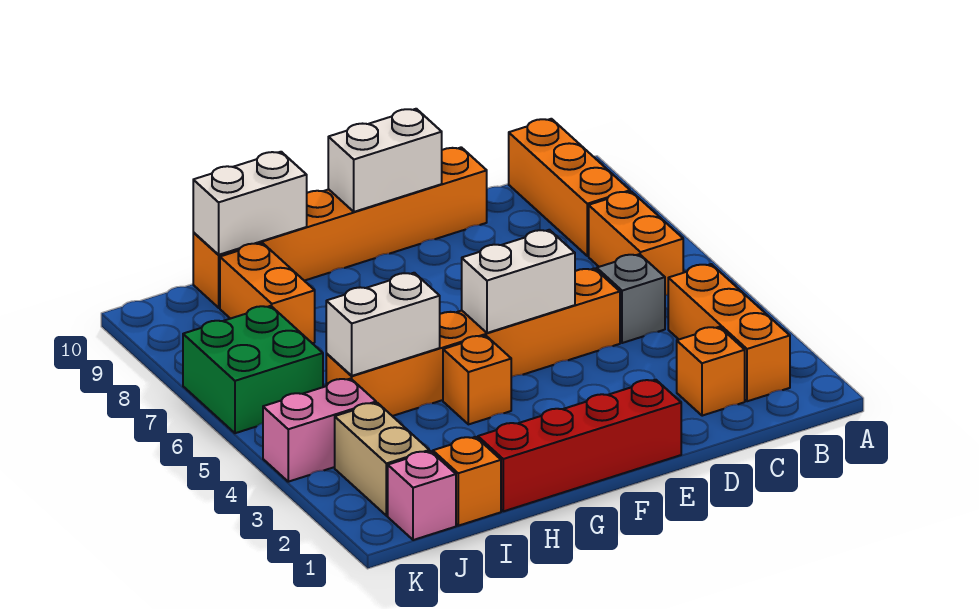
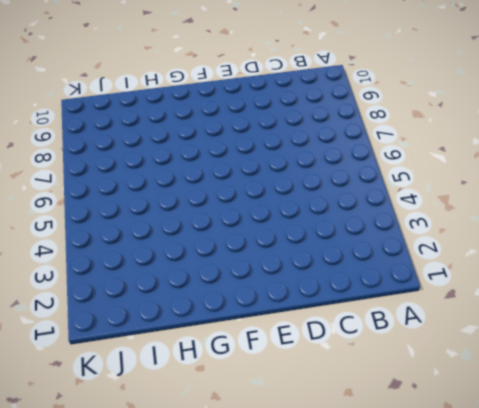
none -> orange brick B2:B4 level 1
none -> orange brick B6:B7 level 1
none -> orange brick B8:B10 level 1

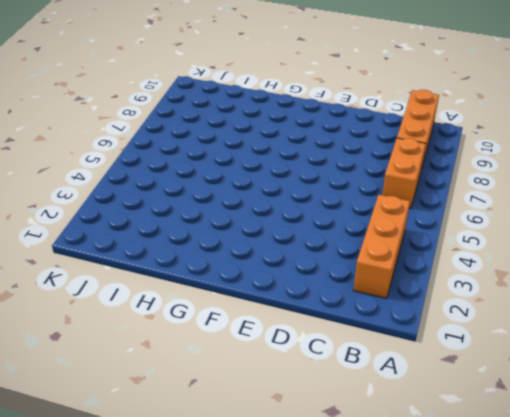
none -> orange brick C2 level 1
none -> grey brick C5 level 1
none -> orange brick D5:I5 level 1

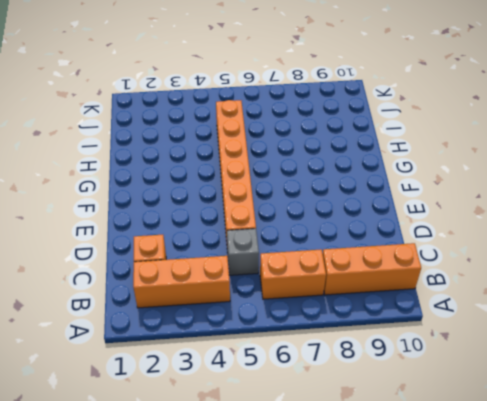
none -> orange brick D10:I10 level 1
none -> red brick E1:H1 level 1
none -> orange brick G4 level 1

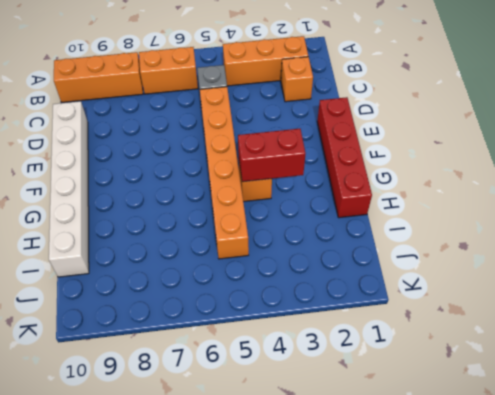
white brick D10:I10 level 1 -> orange brick D10:I10 level 1
red brick G3:G4 level 2 -> none
none -> orange brick I1 level 1
none -> orange brick I8:I9 level 1
none -> pink brick J1 level 1

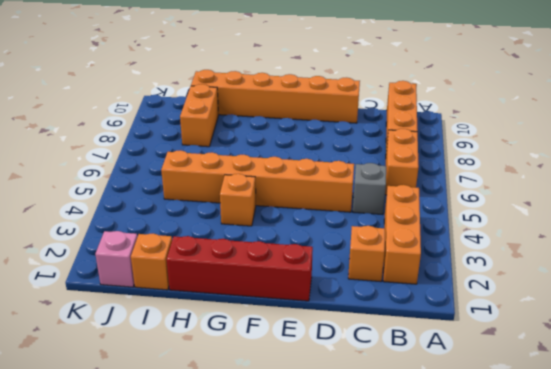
none -> tan brick J2:J3 level 1
none -> pink brick J4:K4 level 1
none -> green brick J6:K7 level 1

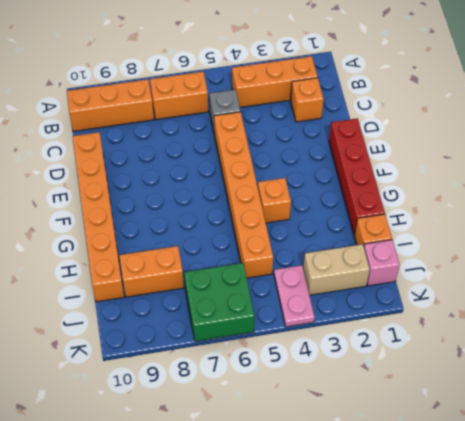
pink plate J4:K4 level 1 -> pink brick J4:K4 level 1
none -> white brick E5:F5 level 2
none -> white brick E10:F10 level 2
none -> white brick H5:I5 level 2

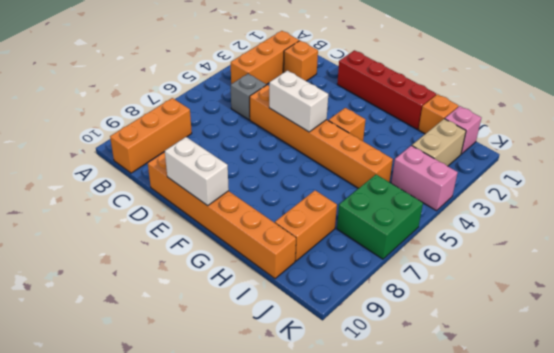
none -> orange brick B6:B7 level 1
none -> white brick H5:I5 level 2
none -> white brick H10:I10 level 2

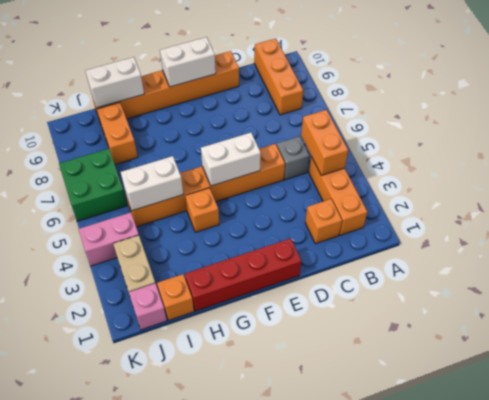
orange brick B4:B5 level 2 -> orange brick B6:B7 level 1

